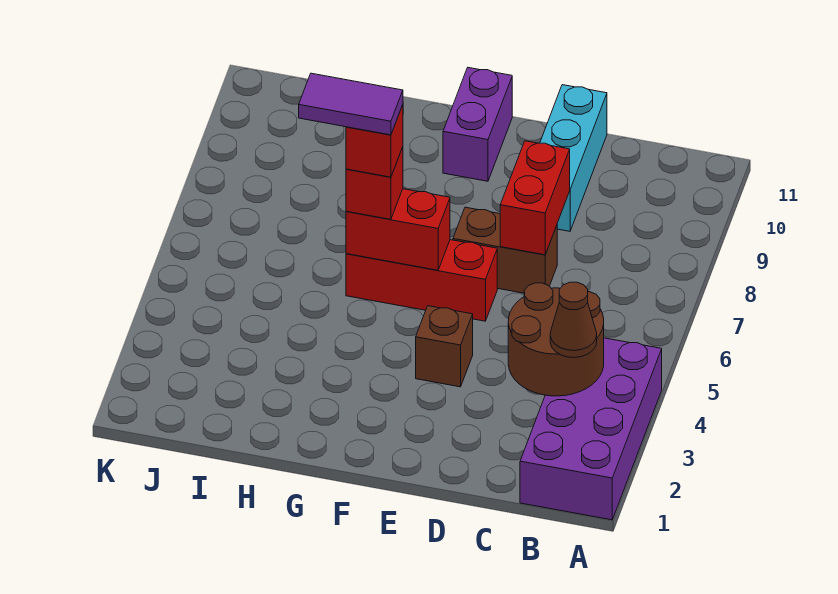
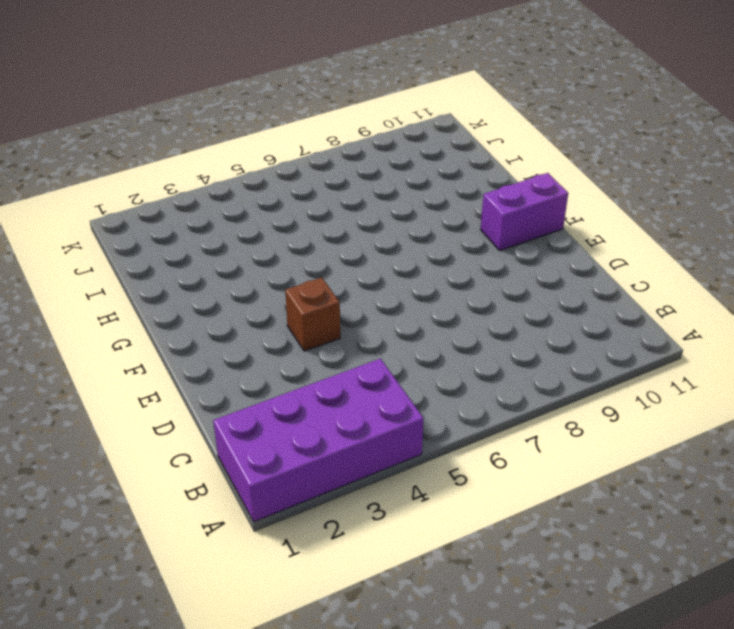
none -> brown brick D7:E7 level 1
none -> cyan brick D9:D11 level 1
none -> red brick E6:G6 level 1

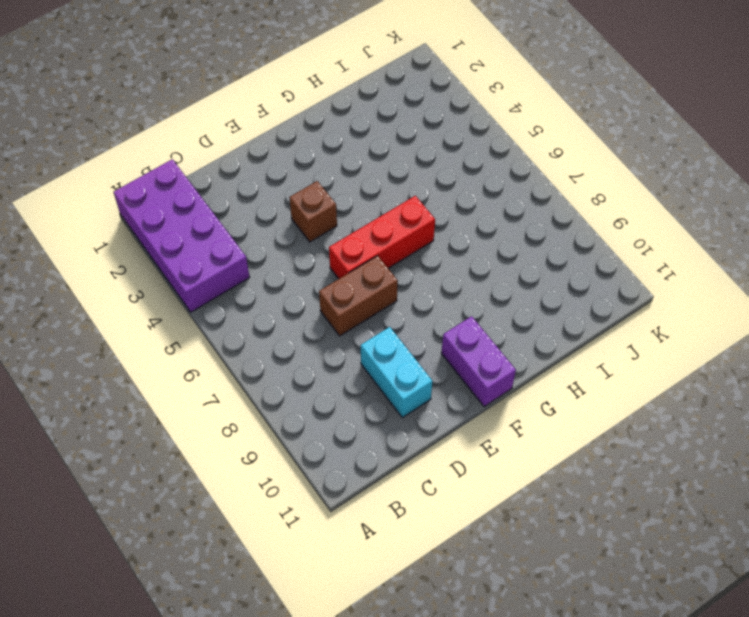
cyan brick D9:D10 level 1 -> cyan brick D9:D11 level 1
none -> brown round brick B3:C4 level 2
none -> red brick D7:D8 level 2
none -> red brick F6:G6 level 2

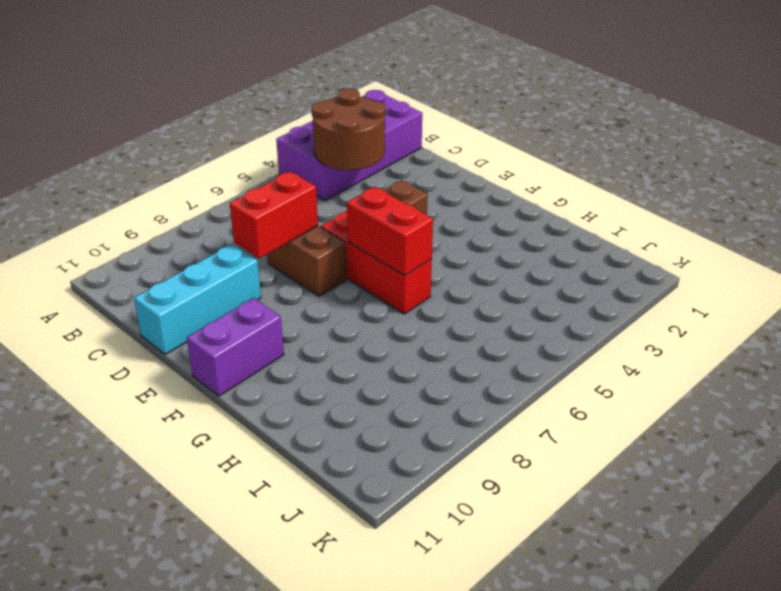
none -> brown cone B3 level 3
none -> red brick G6 level 3
none -> red brick G6 level 4

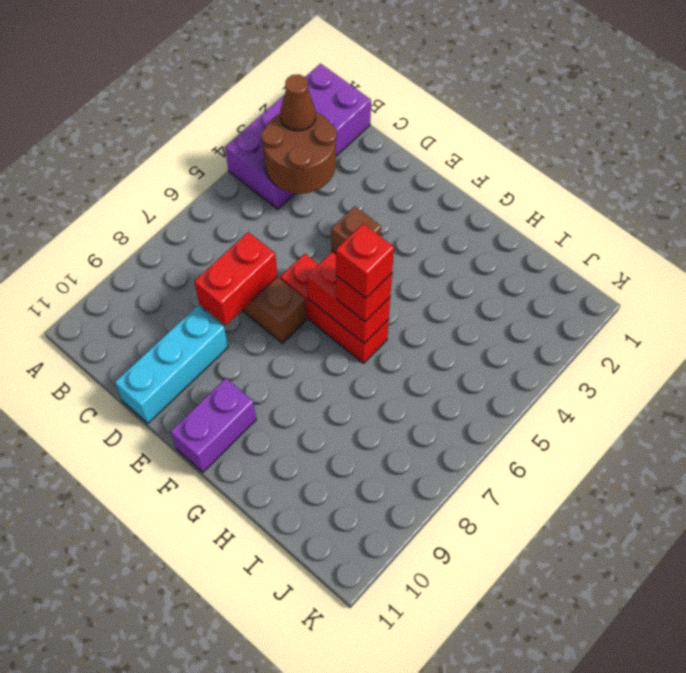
none -> purple tile G6:H6 level 5

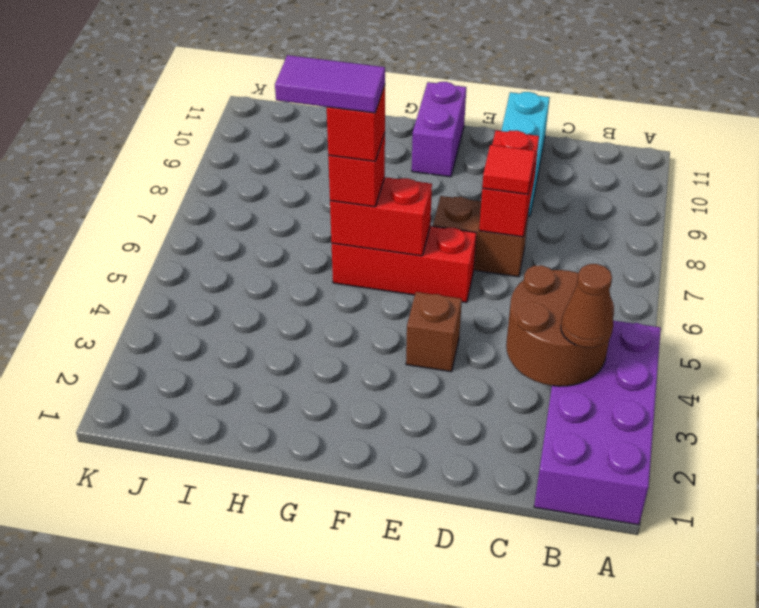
red tile D7 level 3 -> none

